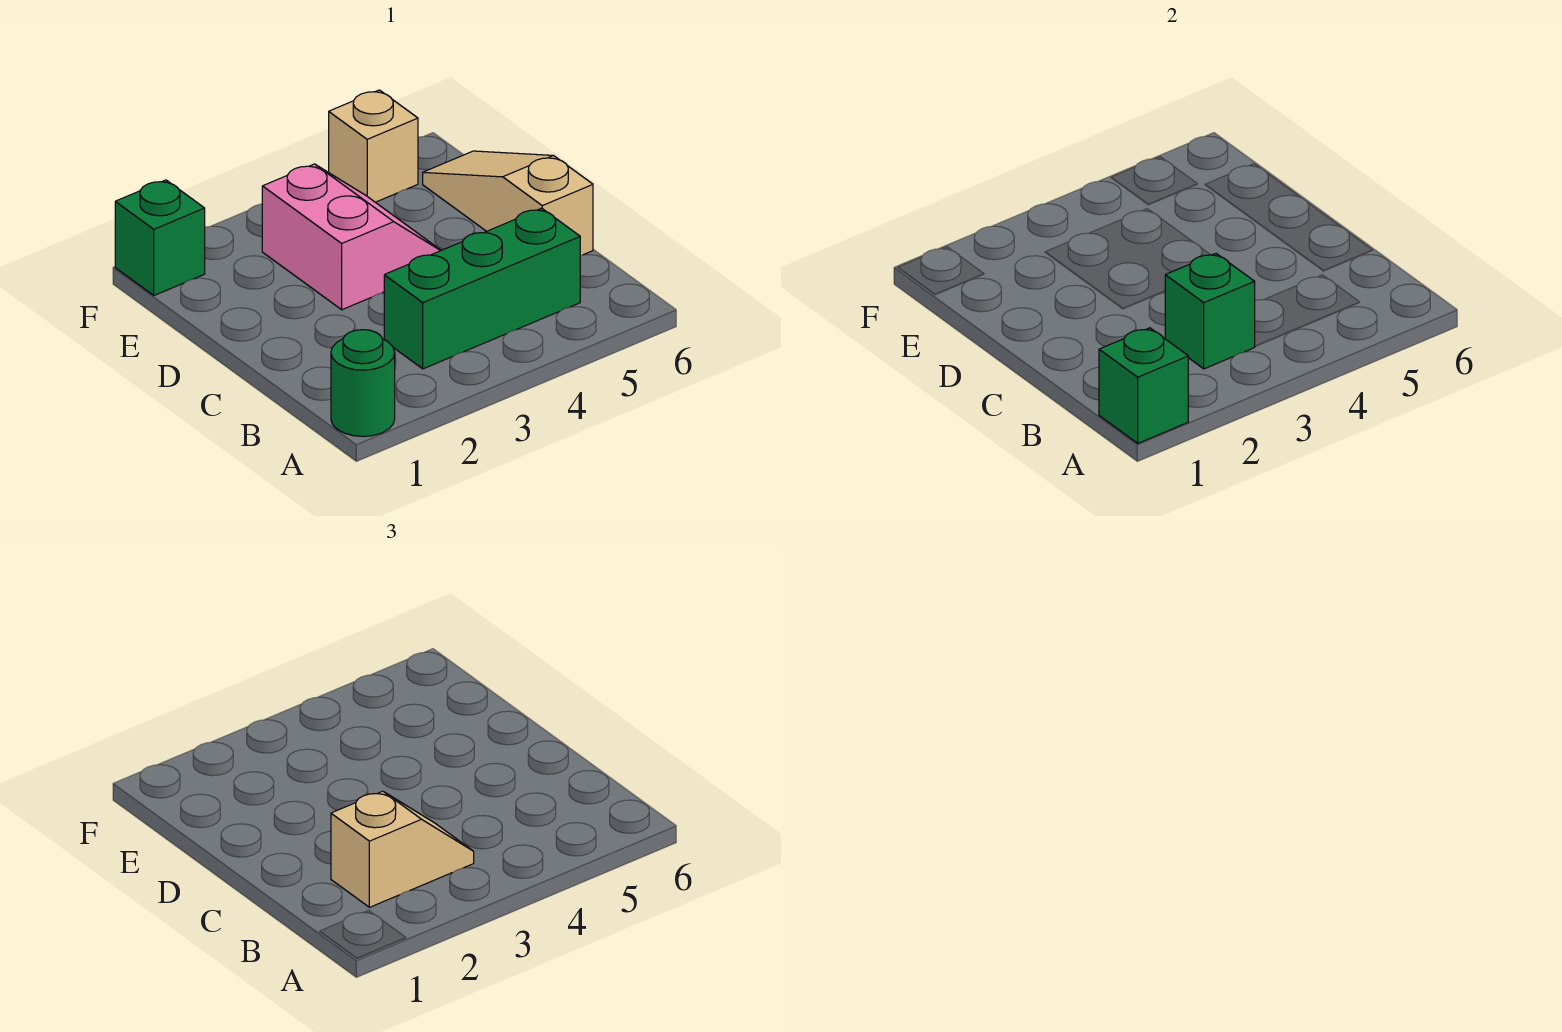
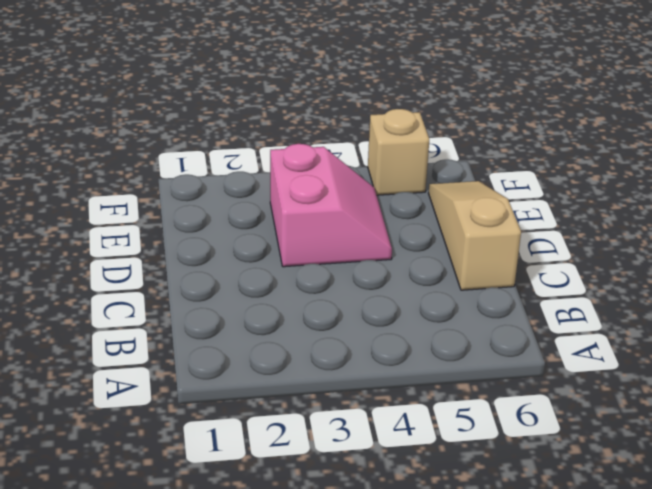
none -> green round brick A1 level 1
none -> green brick B3:B5 level 1

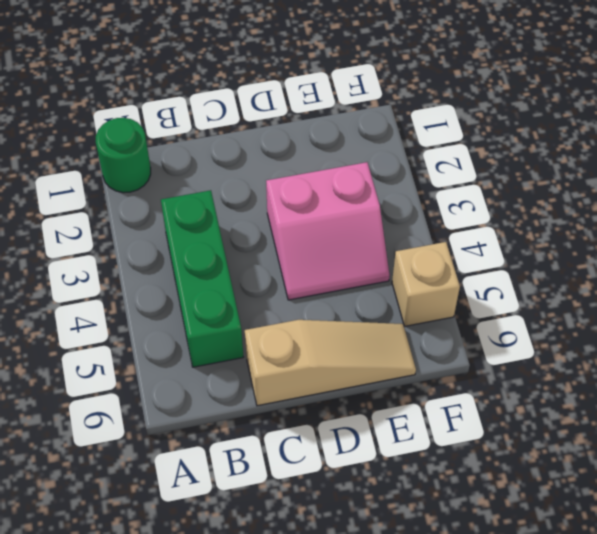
none -> green brick F1 level 1
none -> green brick A1 level 2

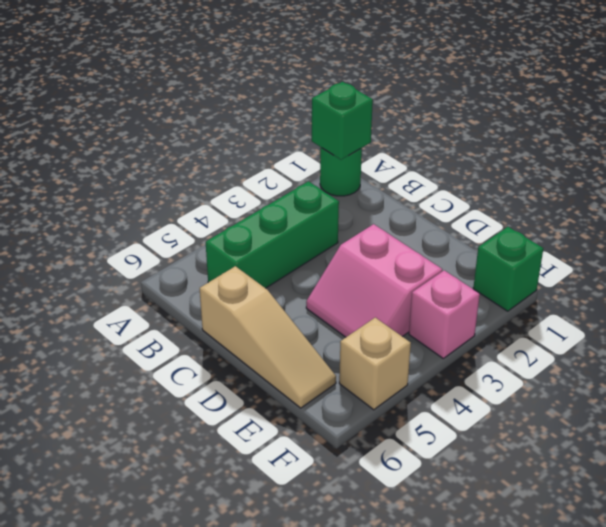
pink brick F3 level 1 -> none
none -> green brick B3 level 2
none -> tan slope B2:B3 level 3 top 2

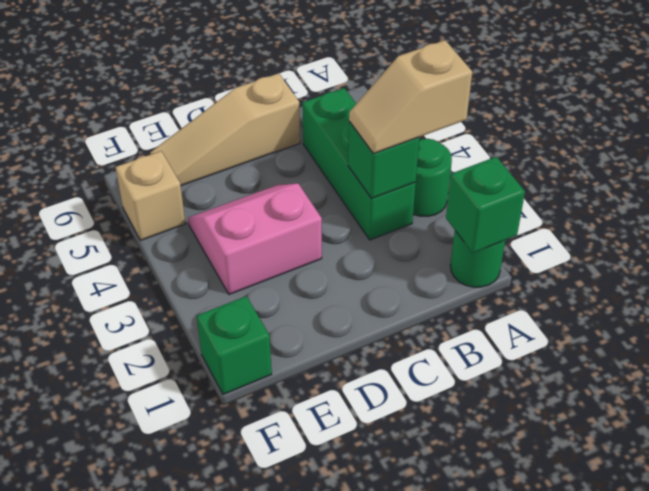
green round brick A3 level 1 -> none
tan slope A3:B3 level 3 top A -> tan slope B2:B3 level 3 top 2

